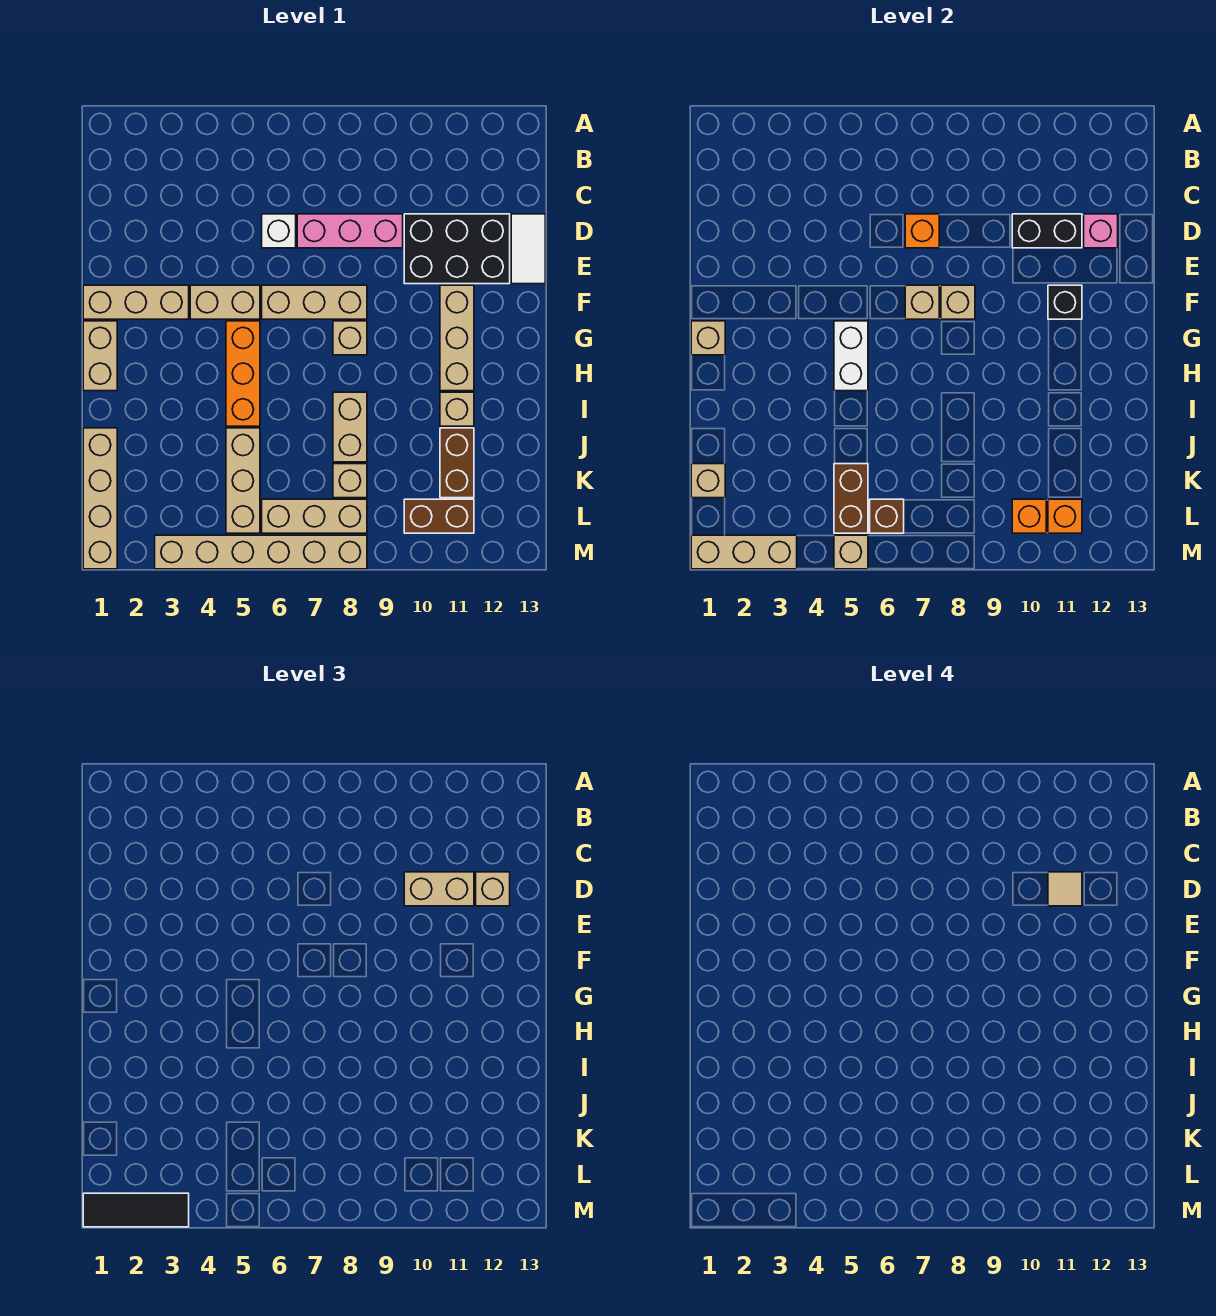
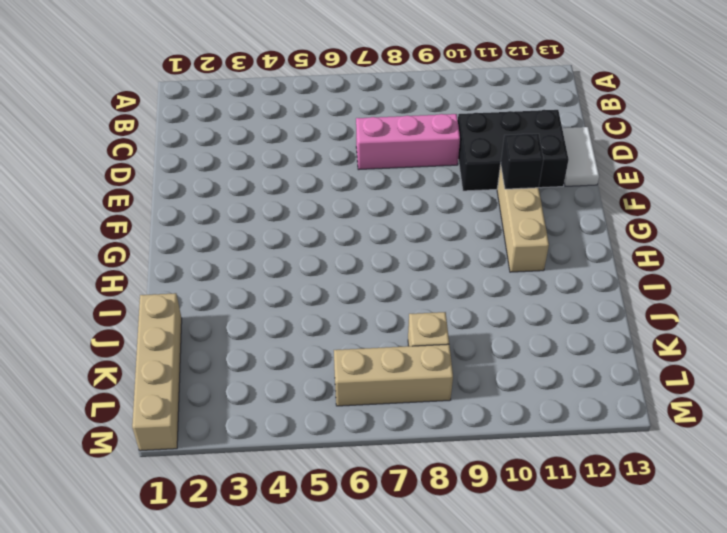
none -> white brick D6 level 1
none -> tan brick F1:F3 level 1
none -> tan brick F4:F5 level 1
none -> tan brick F6:F8 level 1

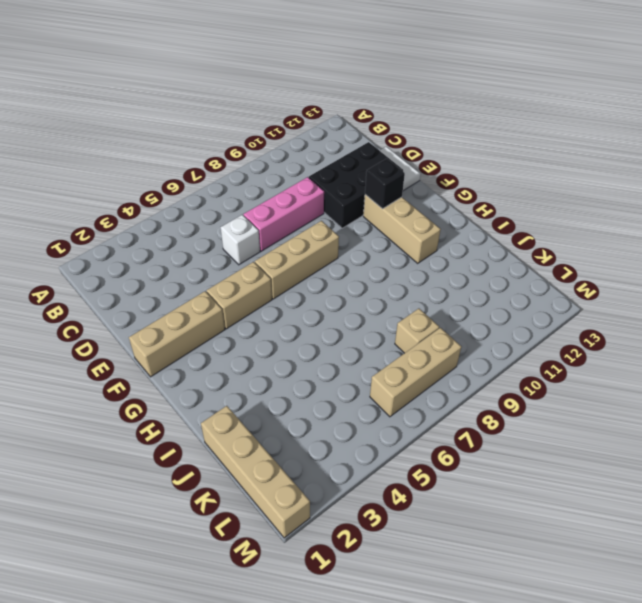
none -> tan brick G1:H1 level 1
none -> orange brick G5:I5 level 1
none -> tan brick G8 level 1
none -> tan brick I8:J8 level 1

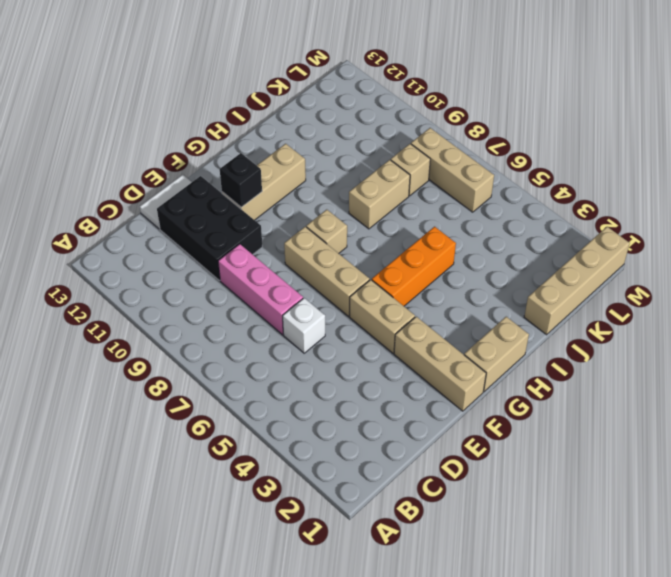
none -> tan brick I11 level 1
none -> tan brick J5:L5 level 1
none -> brown brick J11:K11 level 1
none -> brown brick L10:L11 level 1

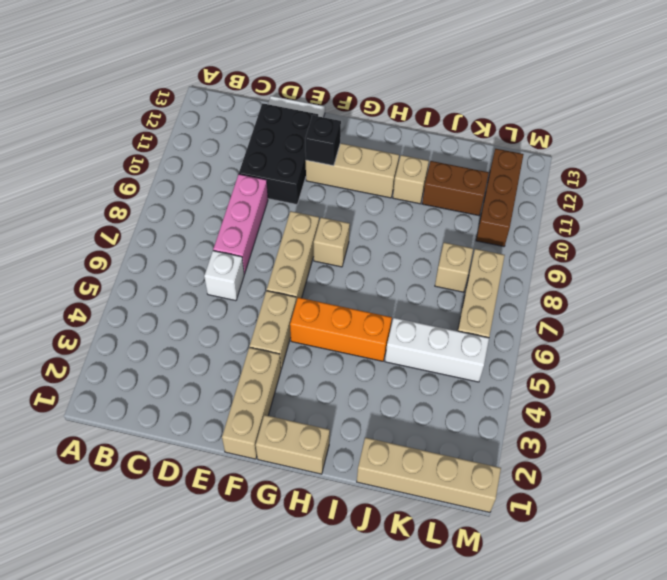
white brick J5:L5 level 1 -> tan brick J5:L5 level 1
brown brick L10:L12 level 1 -> brown brick L10:L11 level 1
none -> tan brick I8:J8 level 1
none -> tan brick M3:M8 level 1
none -> orange brick D7 level 2
none -> black brick D10:D11 level 2

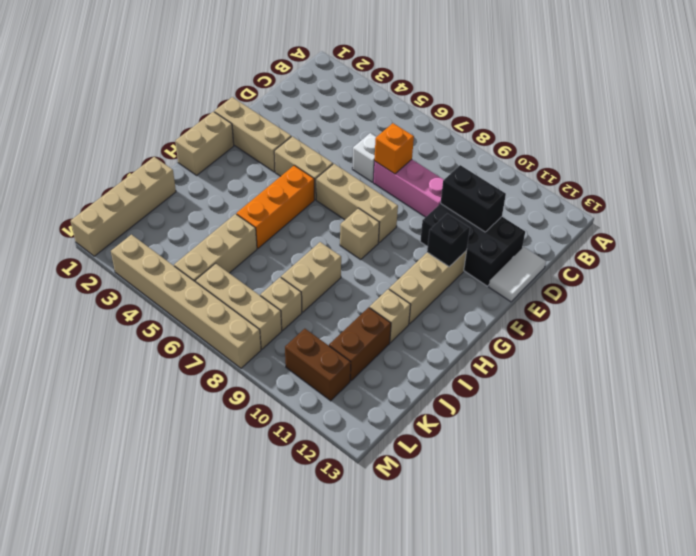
none -> pink brick D12 level 2
none -> tan brick F7 level 2
none -> tan brick F8 level 2
none -> tan brick G1 level 2

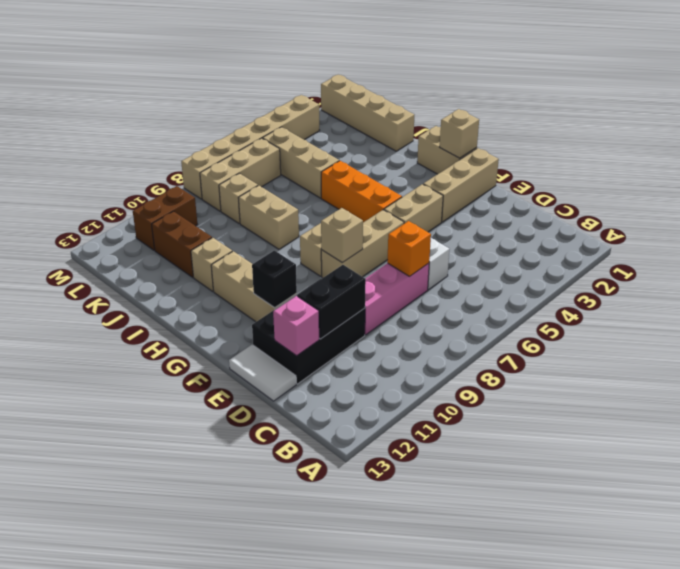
none -> tan brick F7 level 2
none -> white brick G5:H5 level 2
none -> tan brick K1 level 2
none -> brown brick K5:L5 level 2

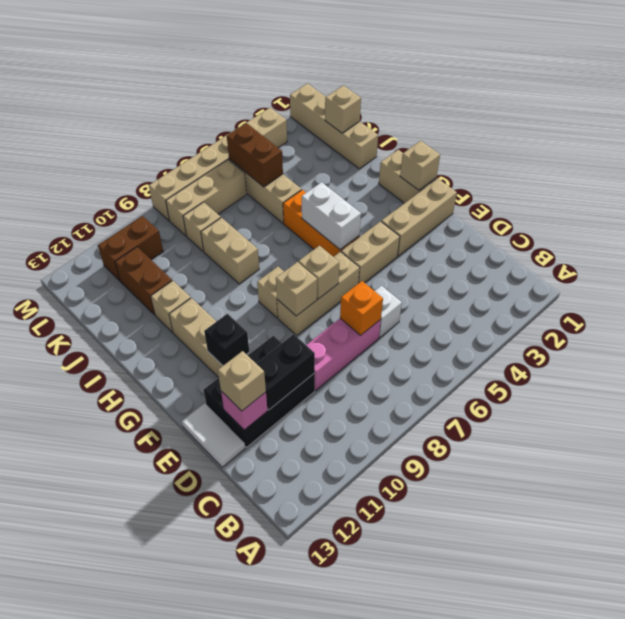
none -> brown brick L6 level 2
none -> orange brick L10 level 2
none -> orange brick L11 level 2
none -> tan brick M1:M3 level 2

